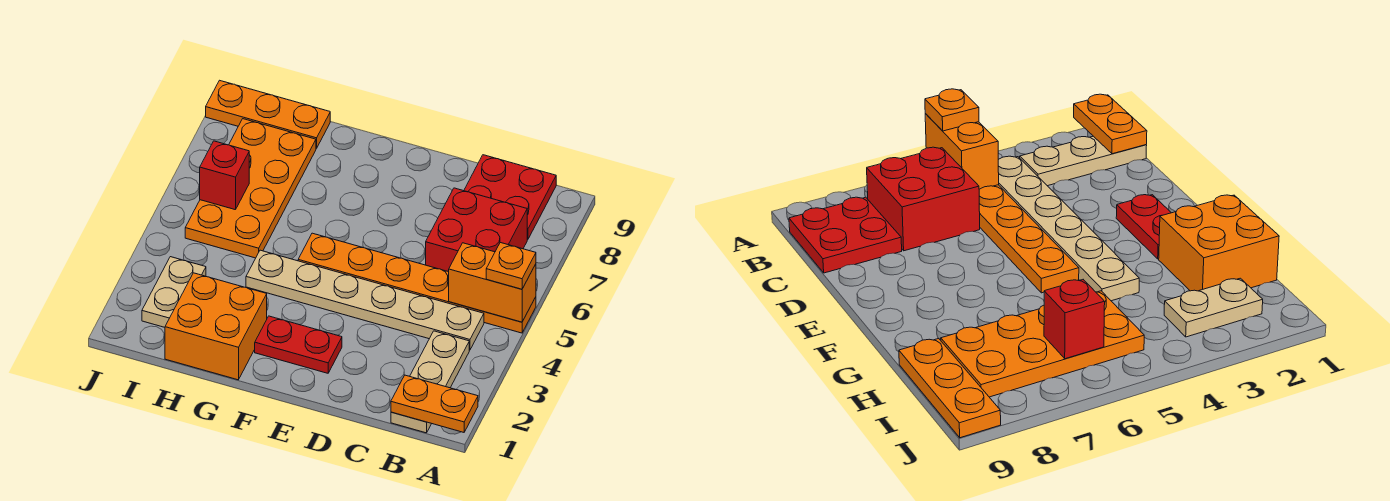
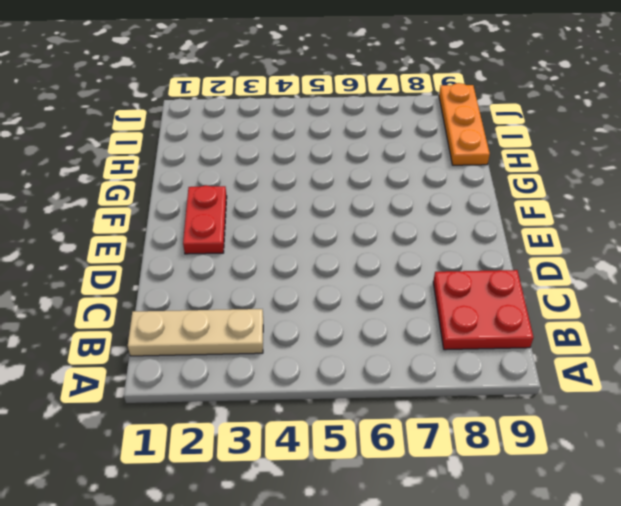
none -> orange plate A5:F5 level 1
none -> tan plate B4:G4 level 1
none -> red brick B6:C7 level 1

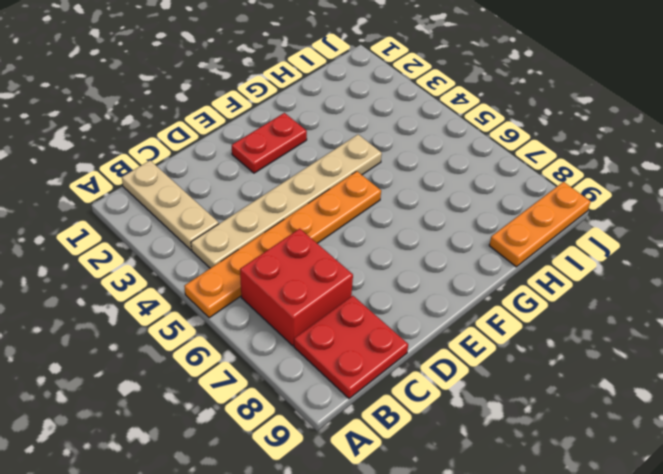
none -> orange brick G1:H2 level 1
none -> orange plate H5:I8 level 1
none -> tan plate I2:I3 level 1

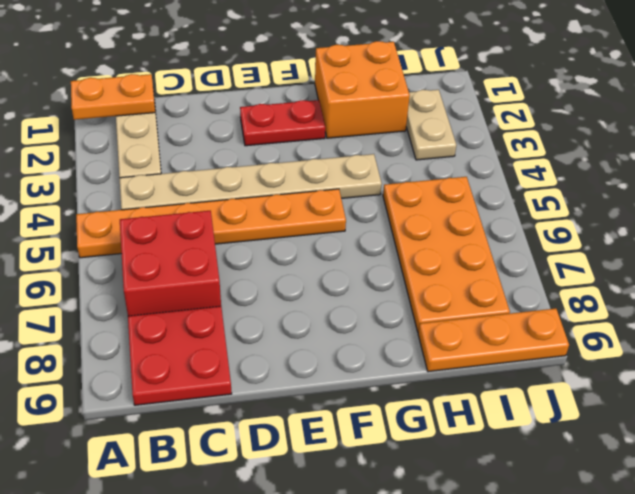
none -> orange brick A5:B5 level 2
none -> red brick I6 level 2
none -> orange plate A5 level 3

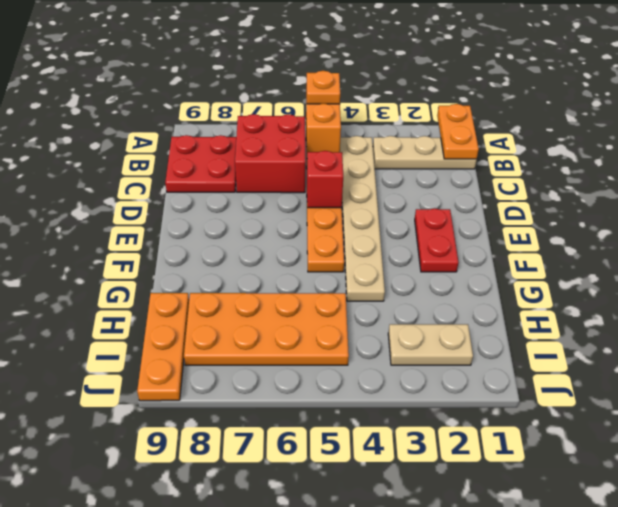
red brick D5 level 2 -> red brick I6 level 2
none -> orange brick G1:H2 level 1

